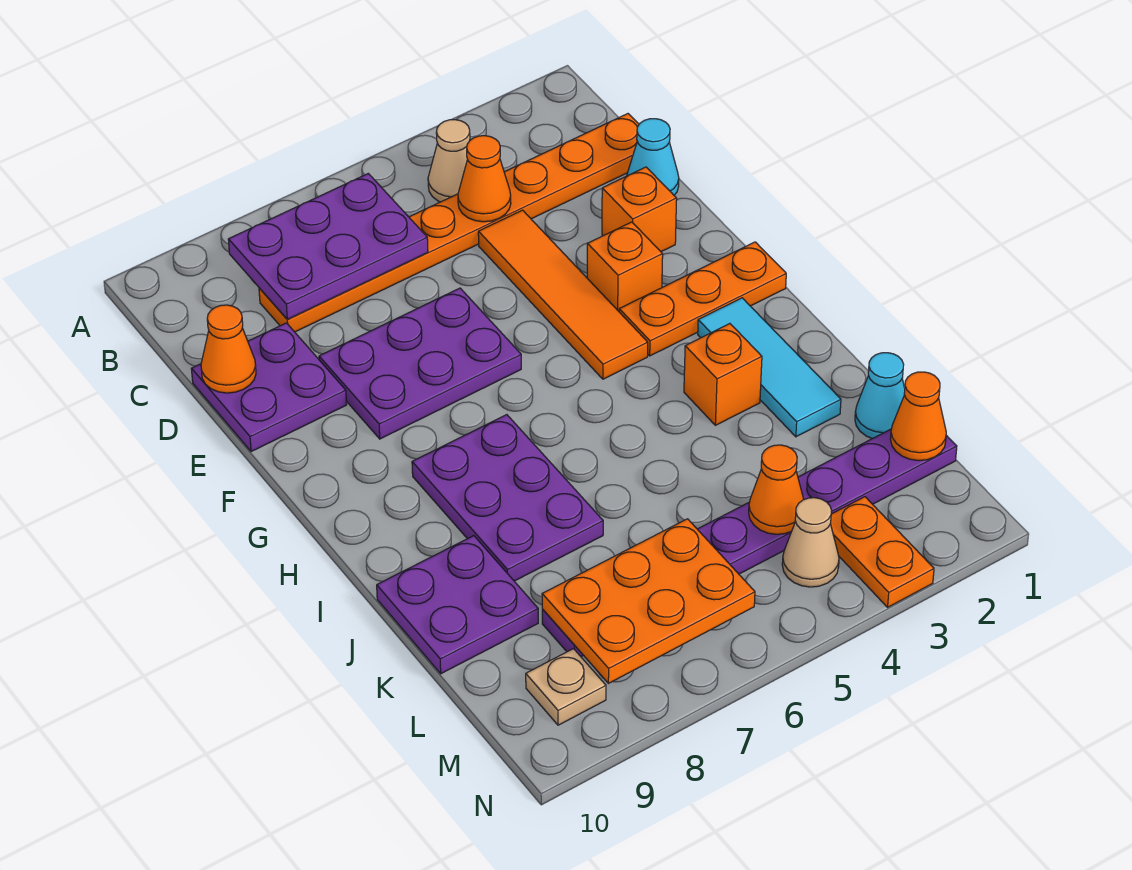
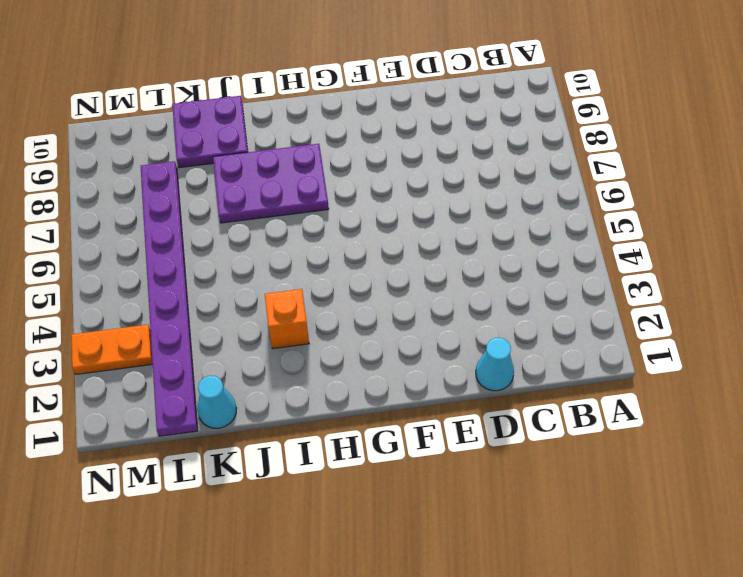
none -> tan cone B4 level 1
none -> orange plate C1:C8 level 1
none -> orange tile D4:G4 level 1

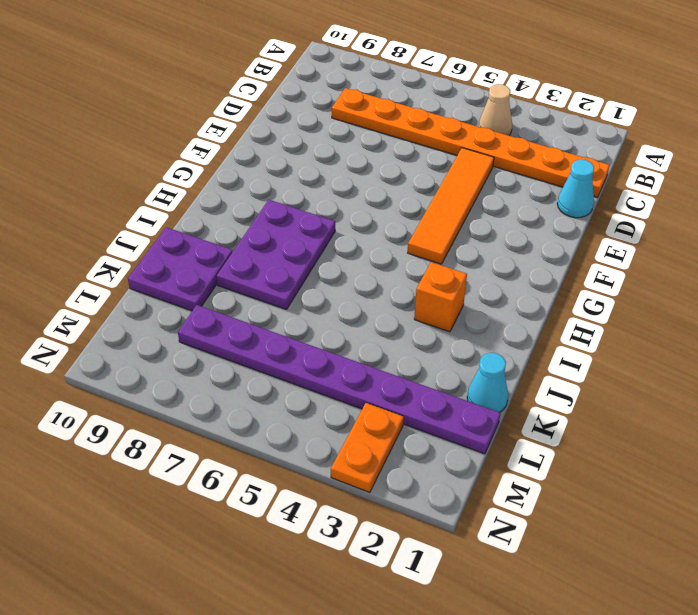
none -> purple plate D9:E10 level 1
none -> orange brick E2 level 1
none -> purple plate E6:F8 level 1

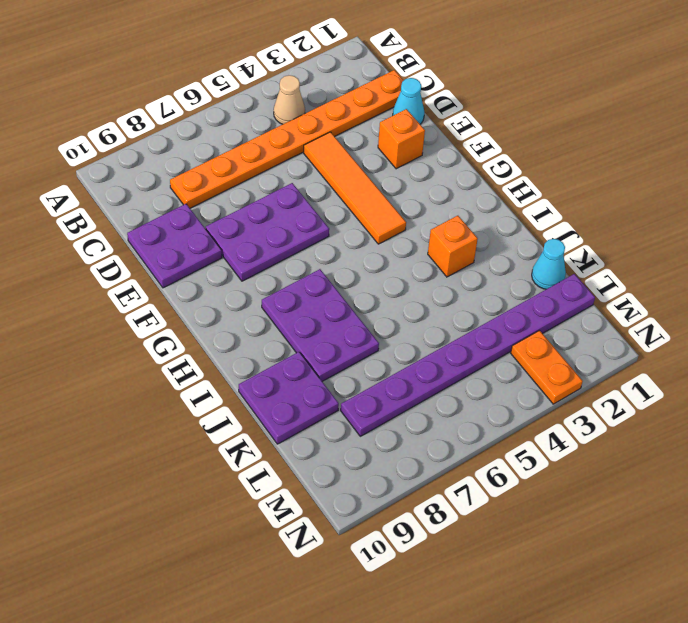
none -> orange brick F3 level 1
none -> orange plate G1:G3 level 1
none -> cyan tile H2:J2 level 1

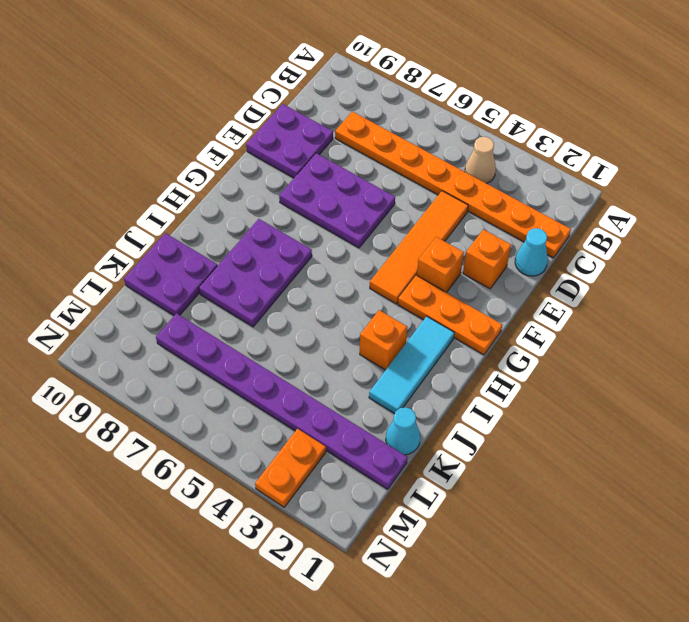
none -> tan cone M4 level 1
none -> tan plate M9 level 1
none -> purple plate B6:C8 level 2

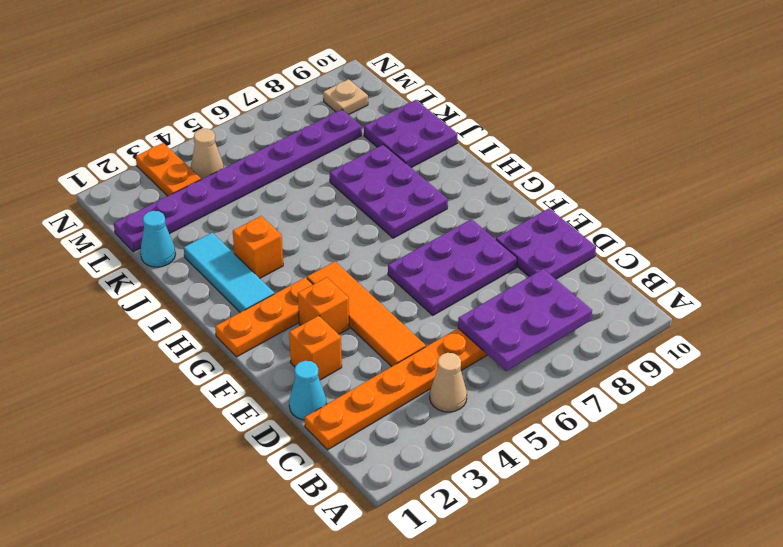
none -> orange cone C4 level 2
none -> orange cone D10 level 2
none -> orange cone L1 level 2

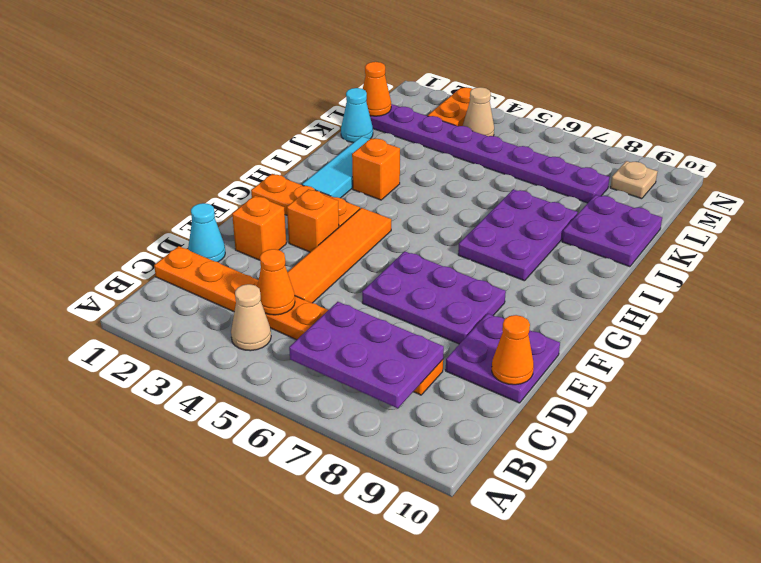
none -> orange cone L4 level 2
none -> orange plate L6:M8 level 2

